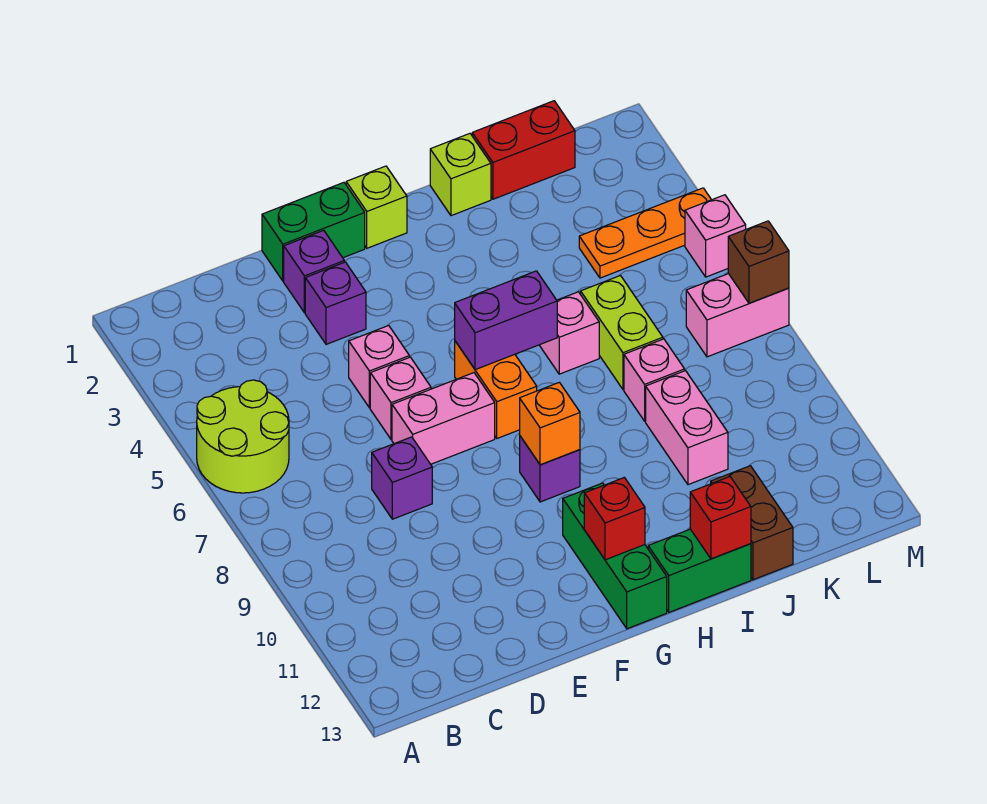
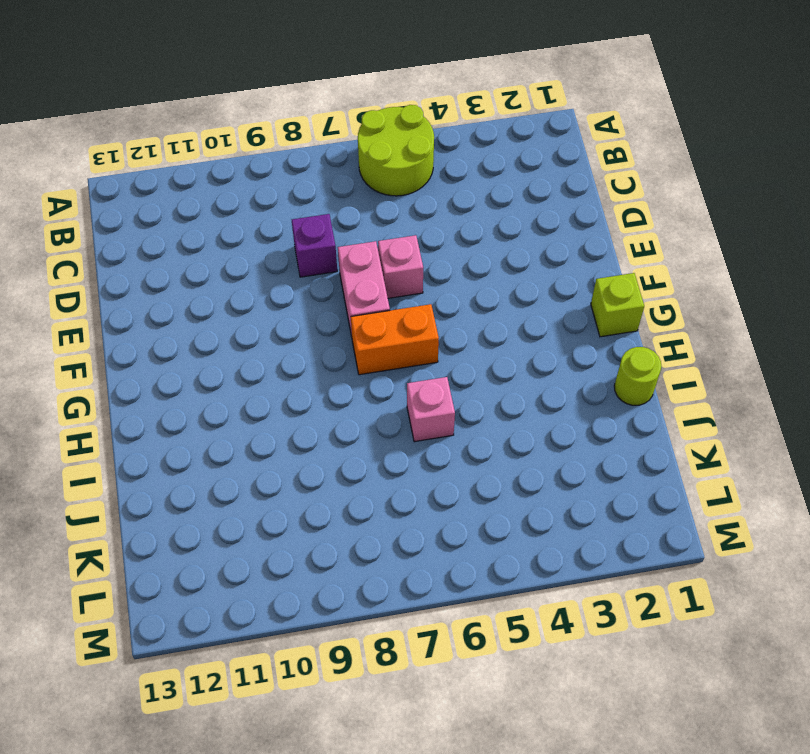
lime round brick I1 level 1 -> lime brick I1 level 1
none -> green brick E1:F1 level 1
none -> purple brick E2 level 1
none -> purple brick E3 level 1

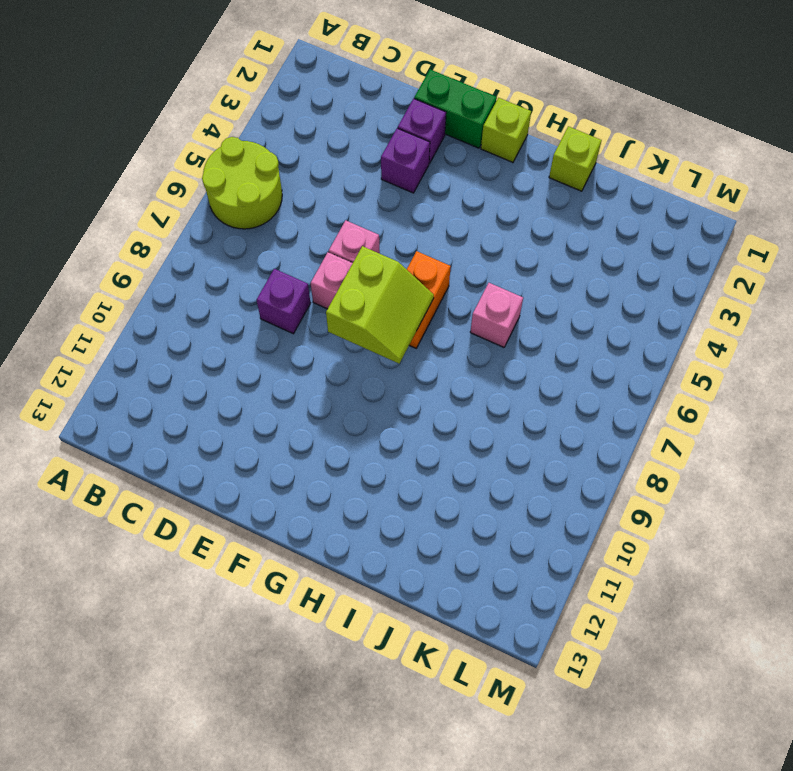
lime slope F7:G8 level 2 top F -> none
none -> pink brick E5 level 1
none -> purple brick G9 level 1
none -> green brick G11:G13 level 1

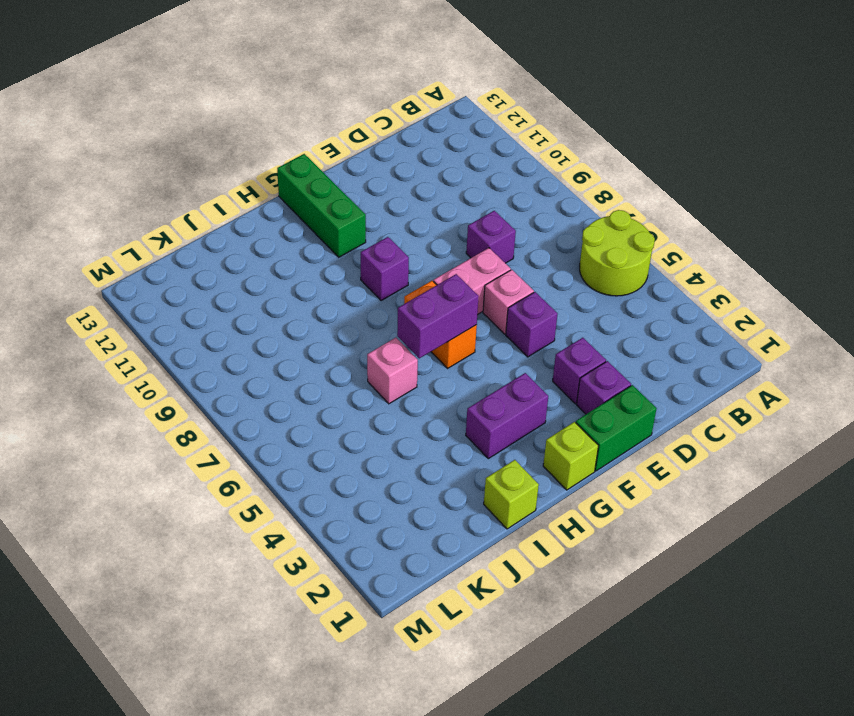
purple brick E5 level 1 -> pink brick E5 level 1
purple brick G3:H3 level 1 -> none
none -> green brick H13:I13 level 1
none -> red brick J1:K1 level 1
none -> lime brick J6:J7 level 1

